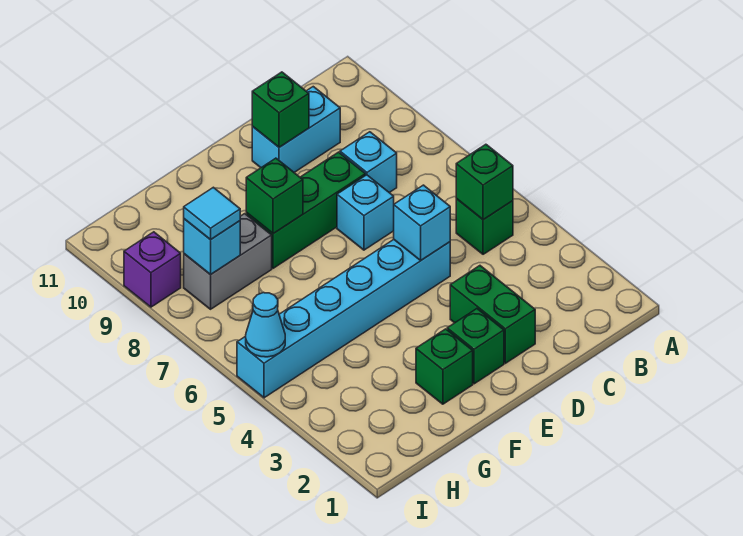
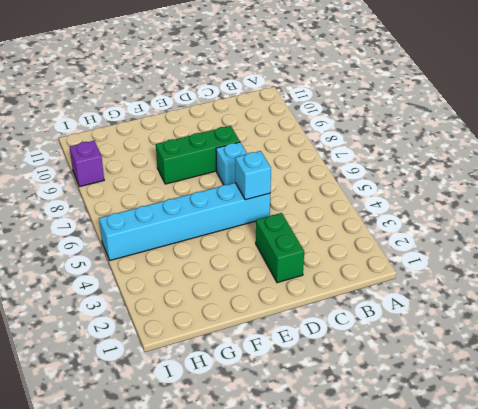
none -> green brick B5 level 1
none -> cyan brick C8 level 1
none -> cyan brick C10:D10 level 1

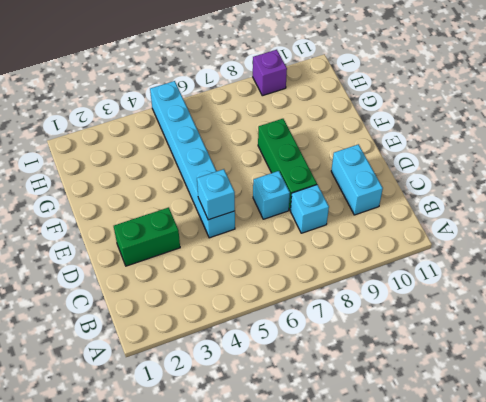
none -> green brick B5 level 1
none -> green brick E2 level 1
none -> green brick F2 level 1

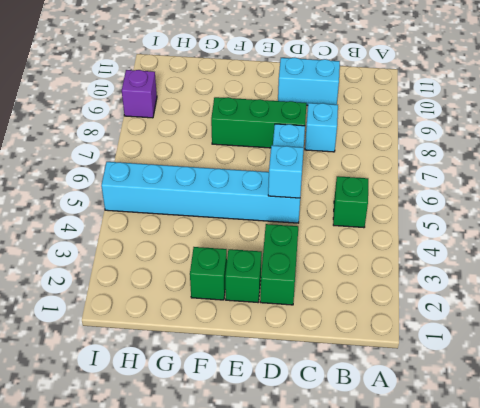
none -> grey brick G8:H8 level 1
none -> green brick B5 level 2
none -> green brick D10 level 2

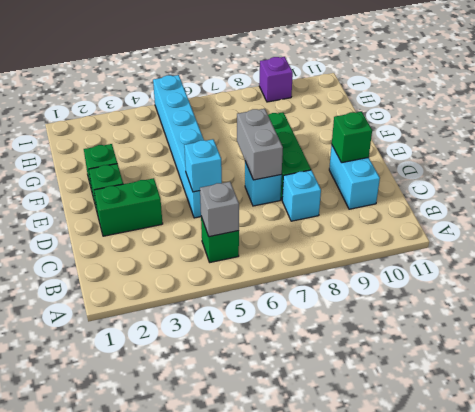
grey brick B5 level 2 -> green brick B5 level 2
grey brick D7:E7 level 2 -> grey brick G8:H8 level 1
none -> green brick F8 level 2
none -> cyan brick H8 level 2
none -> cyan cone I5 level 2

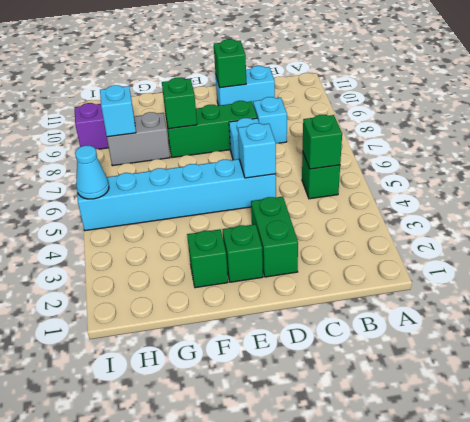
none -> cyan tile H8 level 3

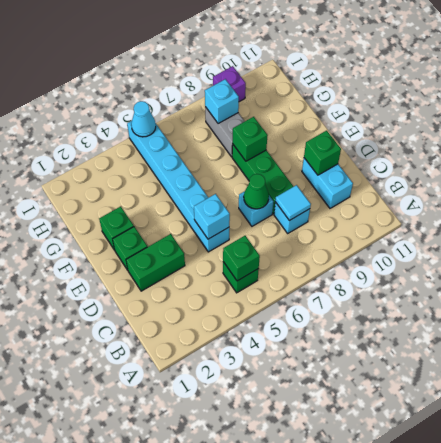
cyan tile C8 level 2 -> cyan tile H8 level 3
green cone D7 level 2 -> none

